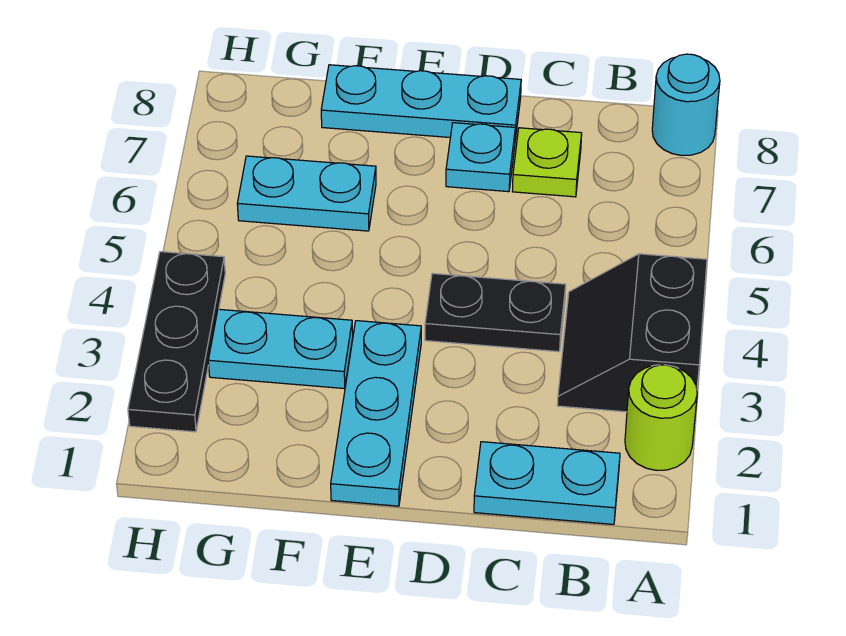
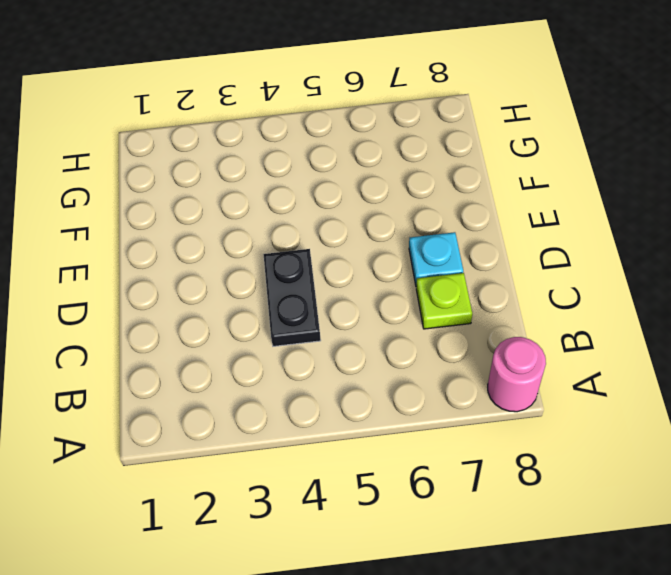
pink round brick A8 level 1 -> cyan round brick A8 level 1
none -> lime round brick A2 level 1
none -> black slope A3:B4 level 1 top A
none -> cyan plate B1:C1 level 1

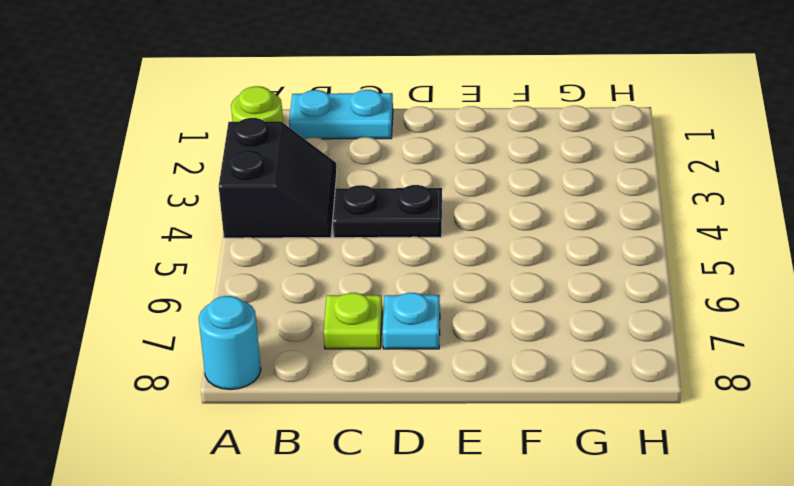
none -> cyan plate D8:F8 level 1
none -> cyan plate E1:E3 level 1
none -> cyan plate F3:G3 level 1

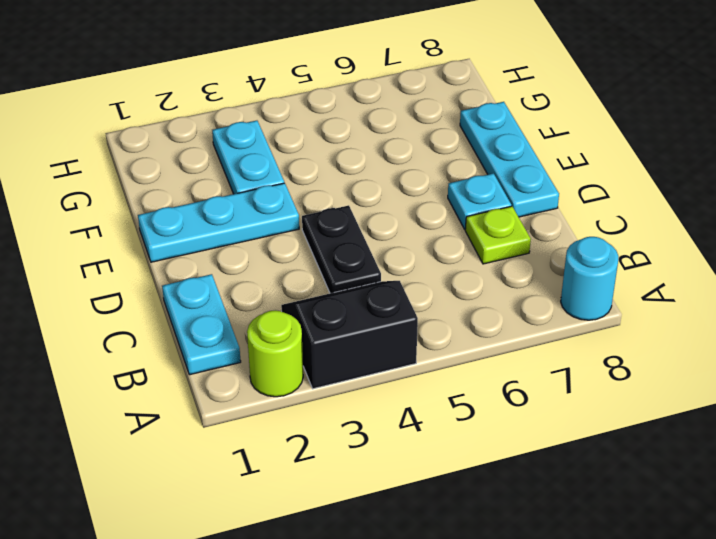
none -> cyan plate F6:G6 level 1
none -> black plate H2:H4 level 1

